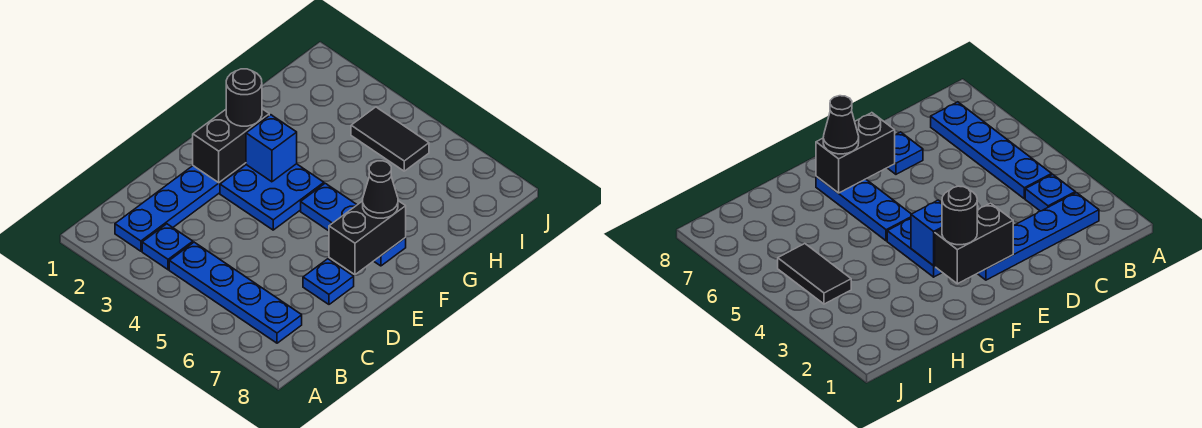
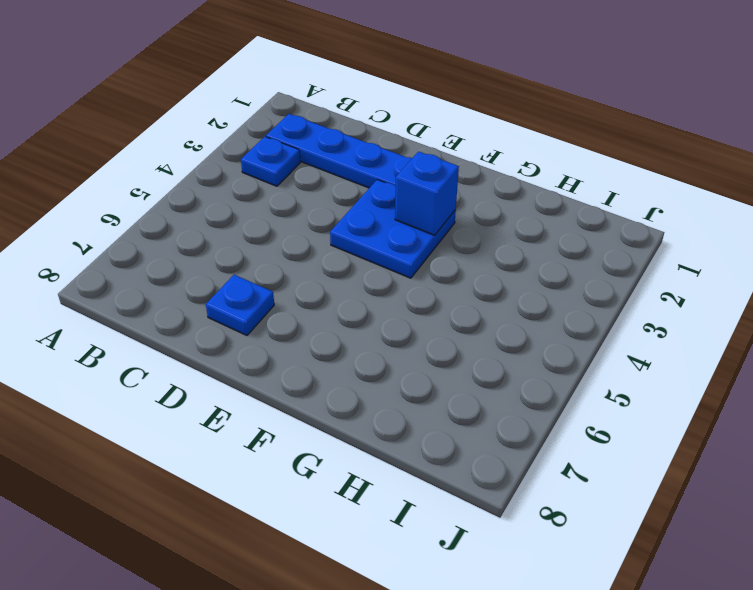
none -> blue plate B4:B7 level 1
none -> blue plate F5:F7 level 1
none -> black tile I4:I5 level 1

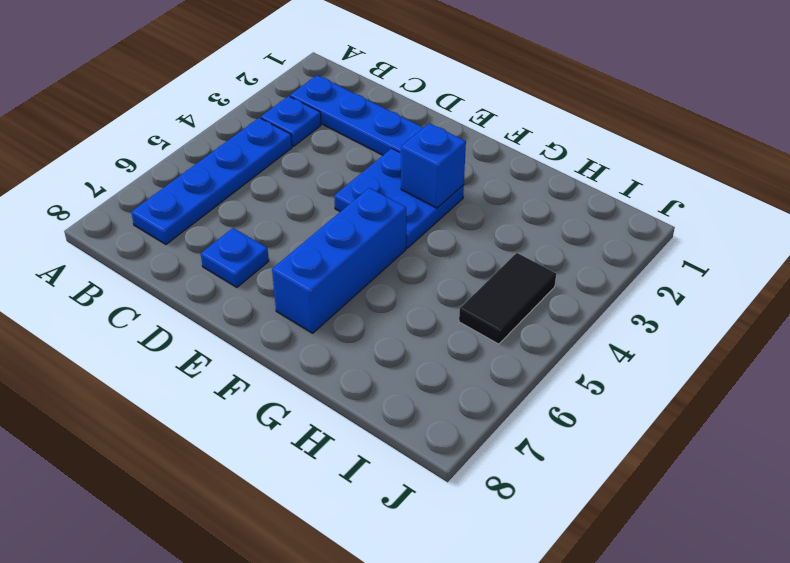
blue brick F5:F7 level 1 -> blue plate F5:F7 level 1
none -> black brick E2:F2 level 2
none -> black brick E7:F7 level 2
none -> black round brick F2 level 3

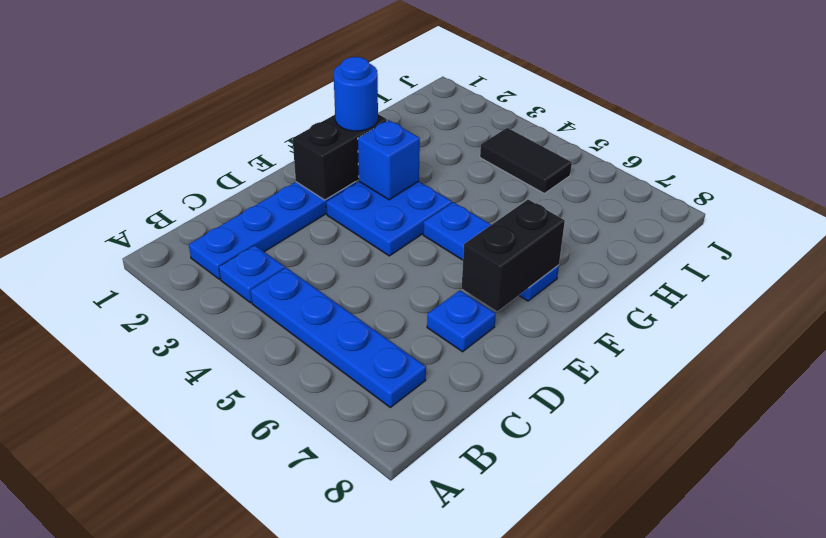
blue round brick F2 level 3 -> black round brick F2 level 3
none -> black cone F7 level 3

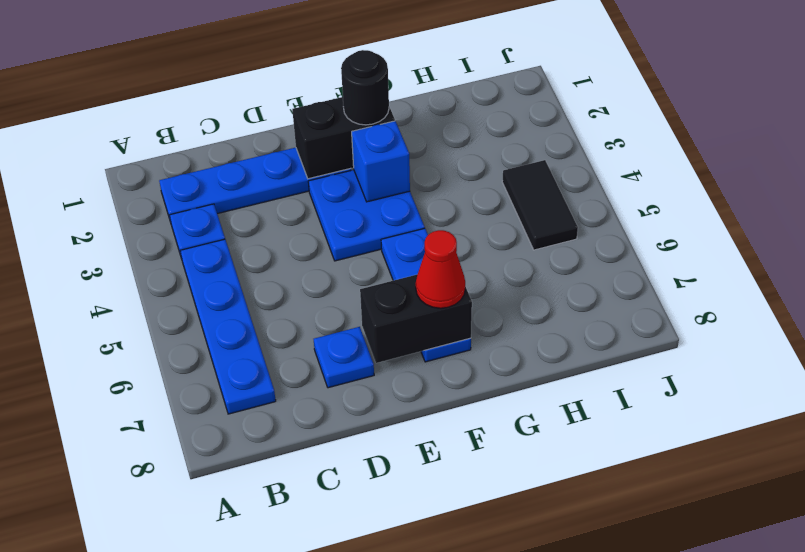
red cone F7 level 3 -> black cone F7 level 3

